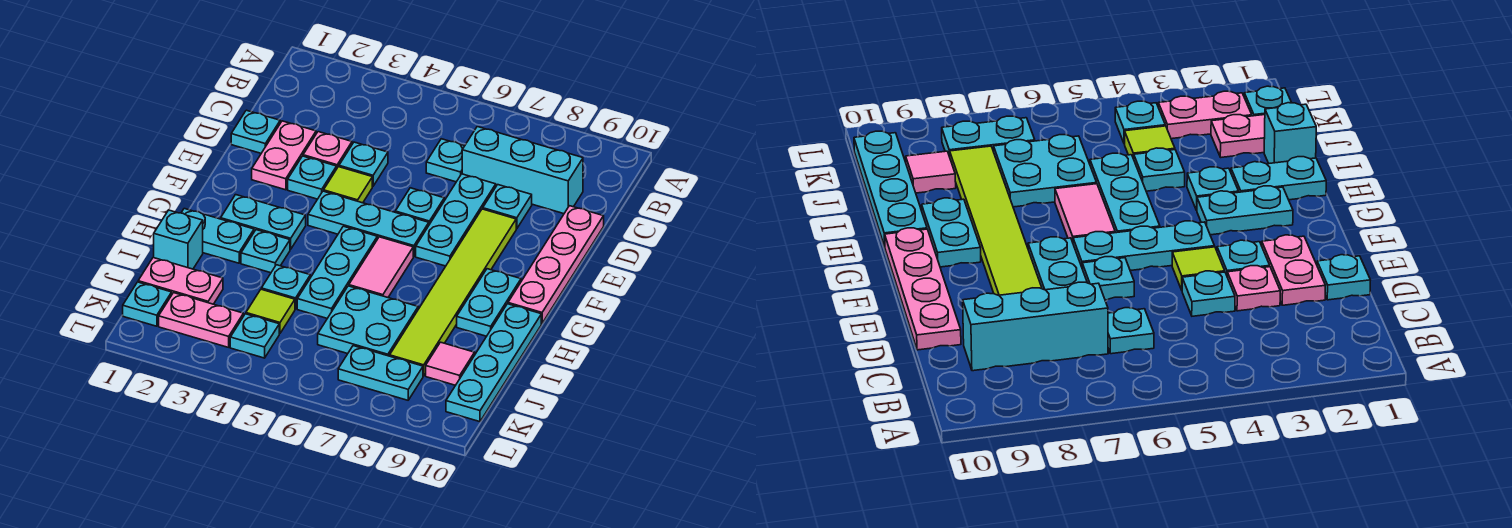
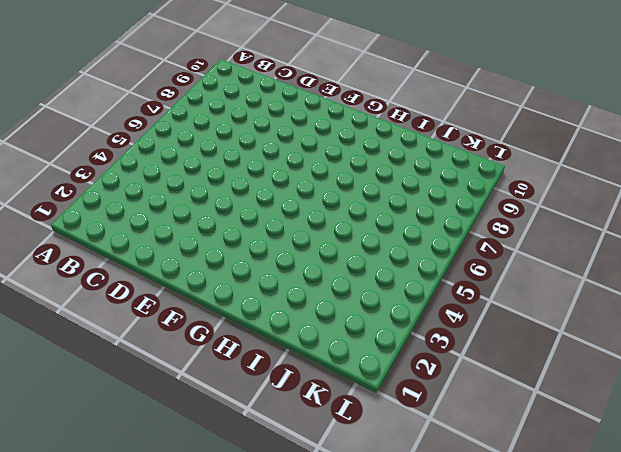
none -> cyan plate C6 level 1
none -> cyan brick C7:C9 level 1
none -> cyan plate D1 level 1
none -> pink plate D2:E2 level 1

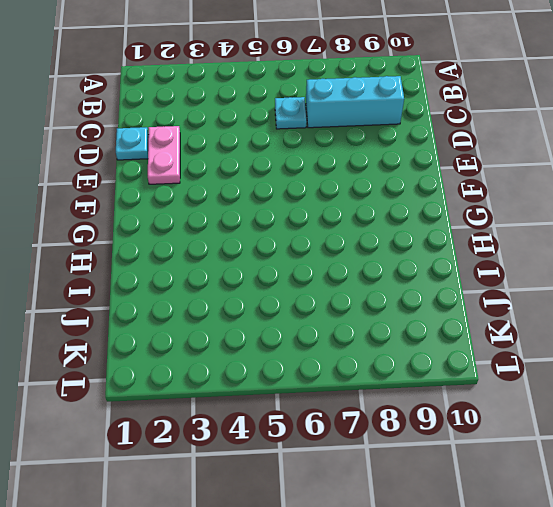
none -> pink plate D3 level 1
none -> cyan plate D4 level 1
none -> cyan plate D7:F7 level 1
none -> cyan plate D8 level 1

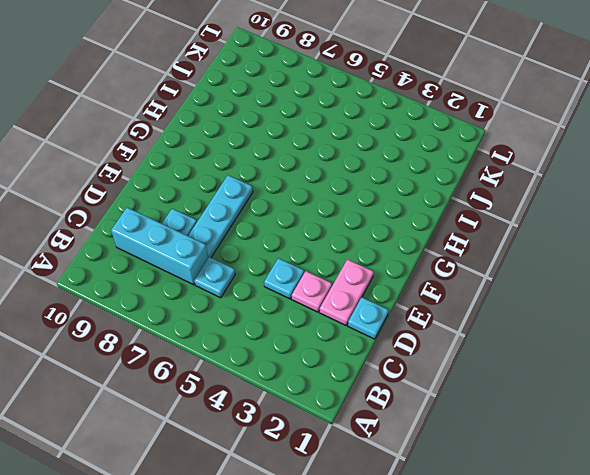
none -> pink plate D10:G10 level 1
none -> cyan plate E3 level 1
none -> lime tile E4 level 1
none -> cyan plate E6 level 1

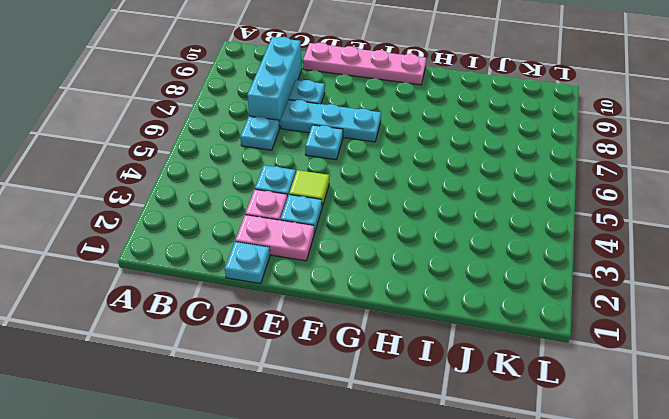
none -> lime tile E8:J8 level 1
none -> cyan plate F4:F6 level 1
none -> cyan plate G2:G3 level 1
none -> cyan plate G5:I5 level 1

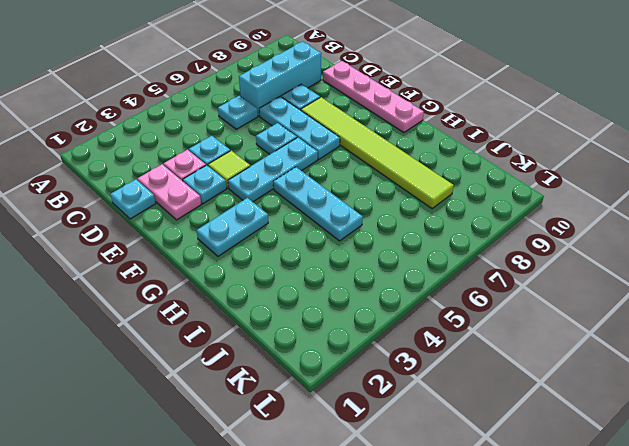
none -> pink tile G6:H6 level 1
none -> cyan plate G9:H9 level 1
none -> cyan plate H1:H2 level 1
none -> cyan plate H3 level 1

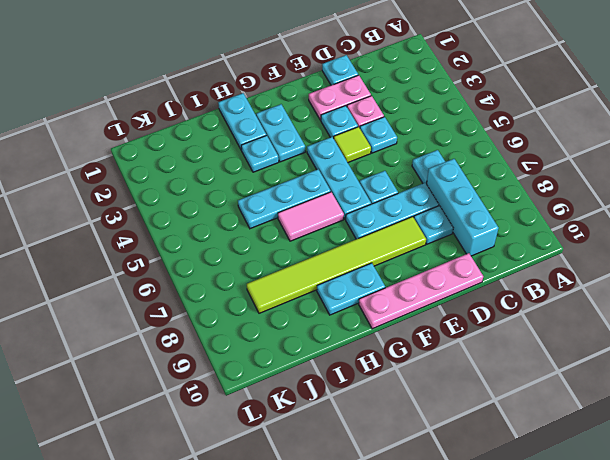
none -> cyan plate H10:K10 level 1
none -> cyan brick I1 level 1
none -> cyan plate I4 level 1
none -> cyan plate I6:J7 level 1

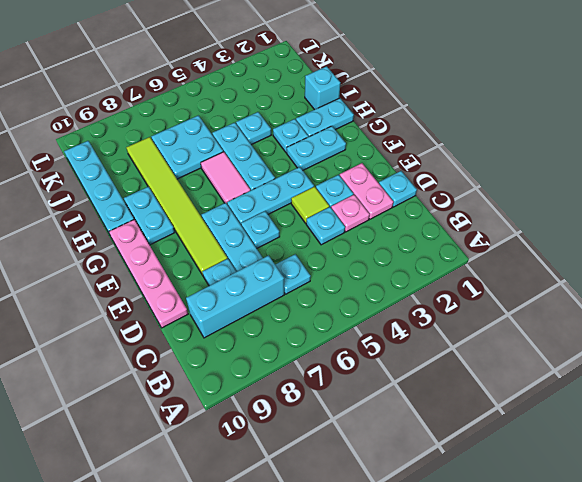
none -> pink plate J1:J2 level 1
none -> lime tile J4 level 1
none -> pink tile J9 level 1
none -> cyan plate K1 level 1

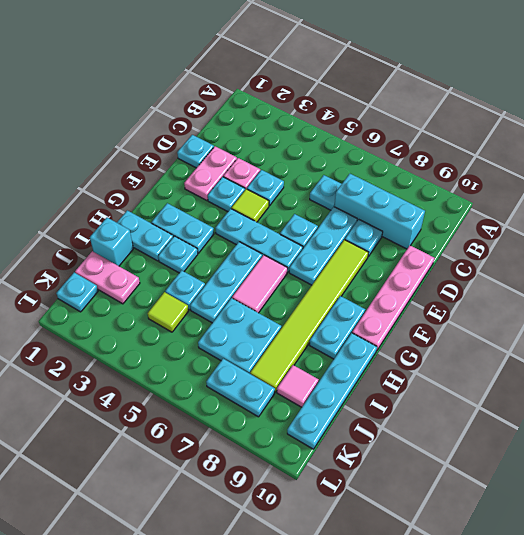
none -> pink plate K2:K3 level 1
none -> cyan plate K4 level 1

